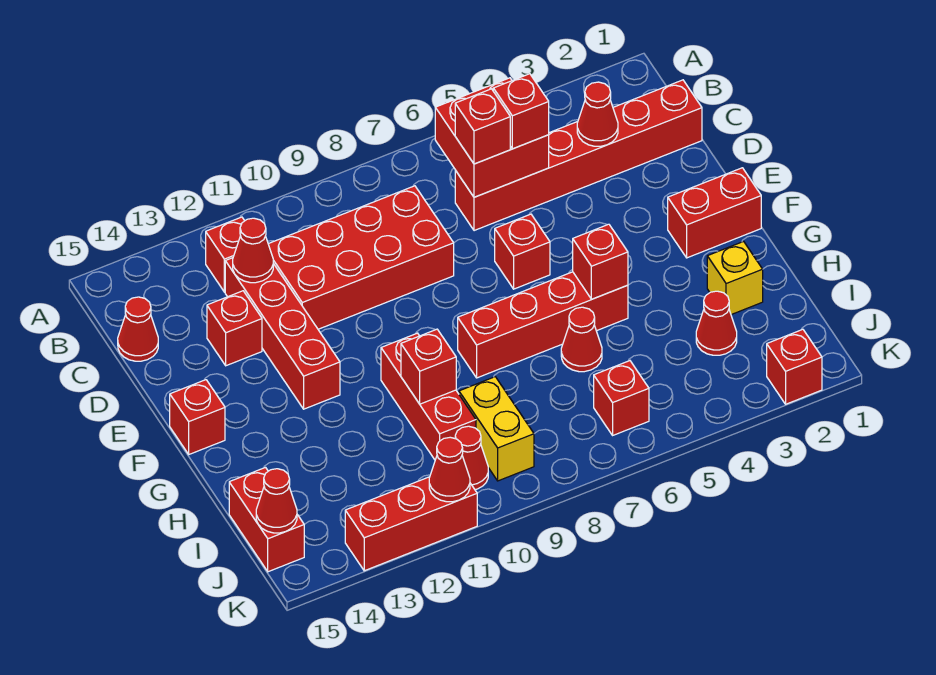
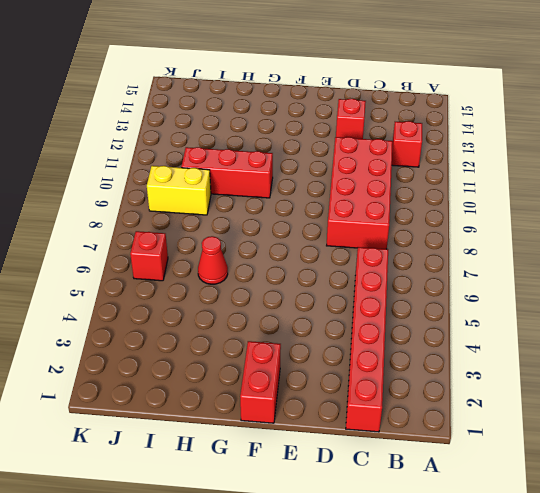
none -> red brick C12:F12 level 1
none -> red cone C15 level 1
none -> red brick E6 level 1

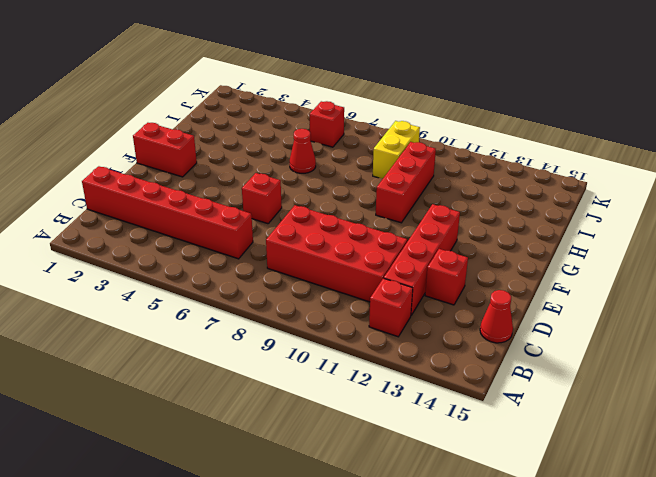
none -> red brick F15 level 1
none -> red brick G5:G8 level 1
none -> yellow brick H2 level 1

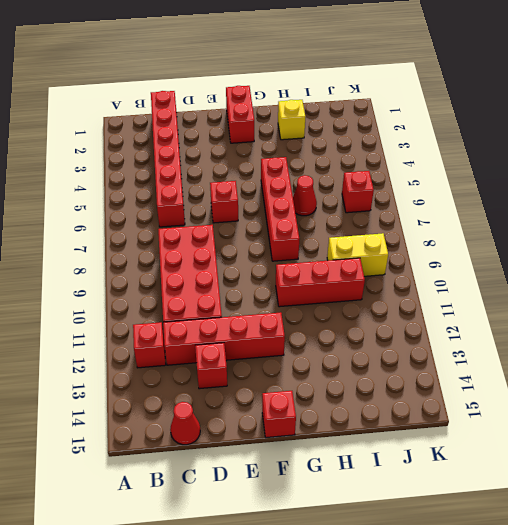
none -> red cone I3 level 1
none -> red brick I15:J15 level 1
none -> red cone J10 level 1

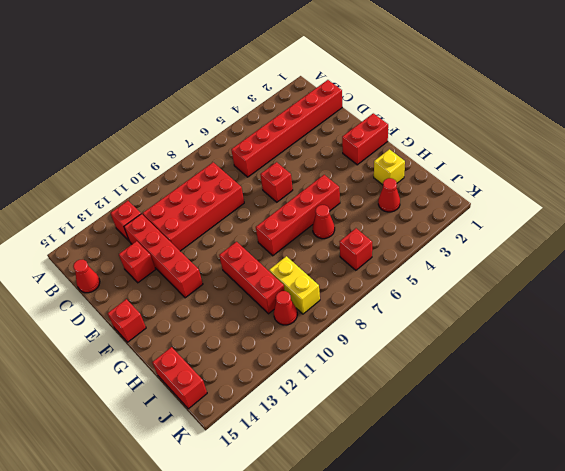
none -> red brick K2 level 1
none -> red brick K11:K13 level 1
none -> red brick B5:C6 level 2

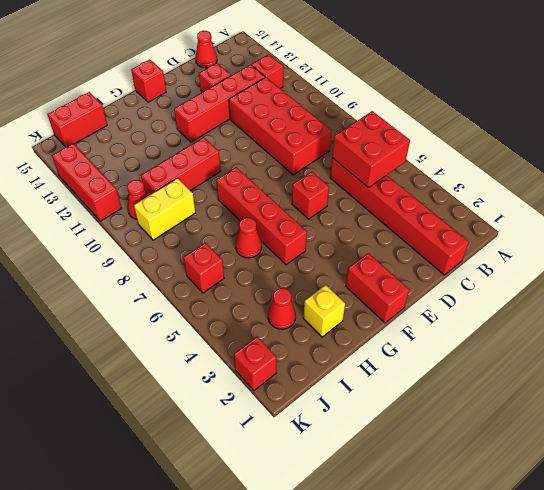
none -> red cone C3 level 2
none -> red cone C12 level 2
none -> red brick G5 level 2

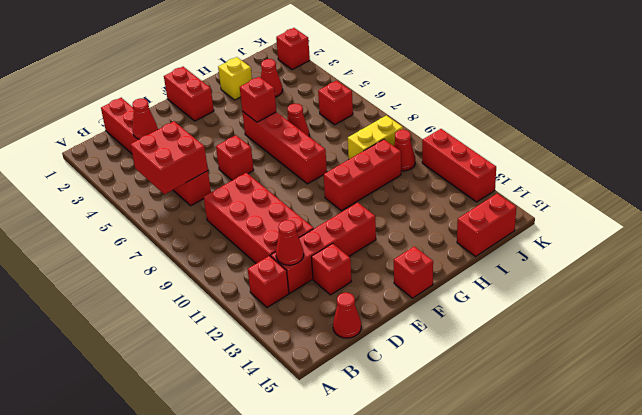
none -> red brick H10 level 2
none -> red cone J15 level 2
none -> red cone K11 level 2

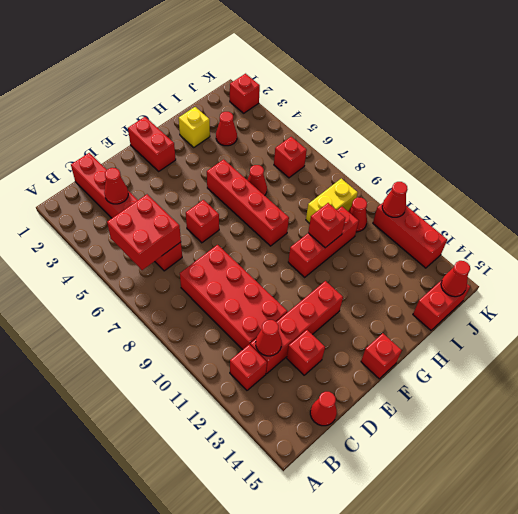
none -> red brick G5 level 2
none -> red brick C5 level 3
none -> red brick C6 level 3

